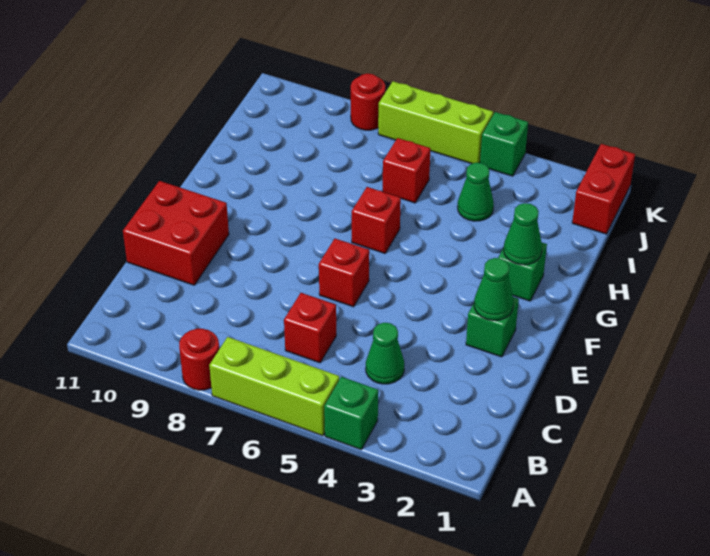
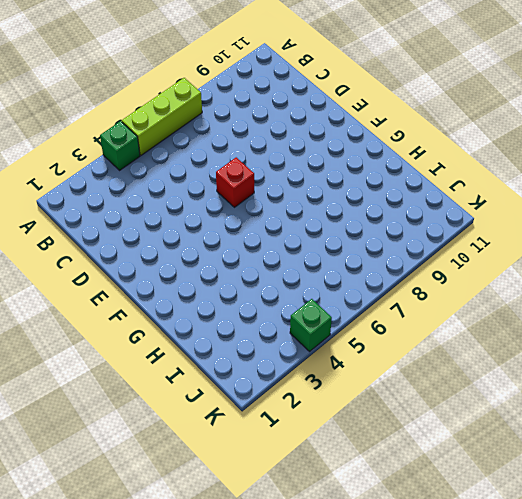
none -> red round brick A8 level 1
none -> green cone C4 level 1
none -> red brick C6 level 1

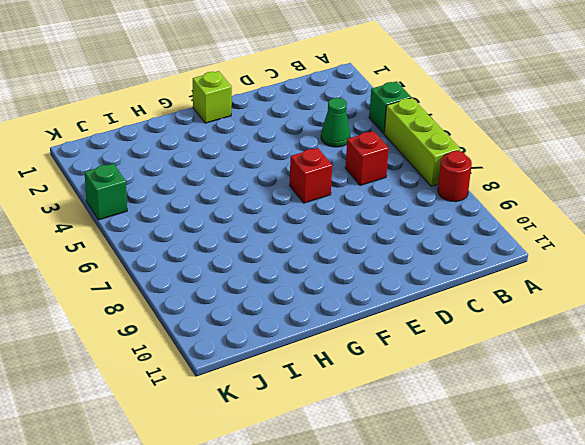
lime brick F1 level 1 -> none
none -> red brick D10:E11 level 1
none -> green brick E2 level 1
none -> green brick G2 level 1

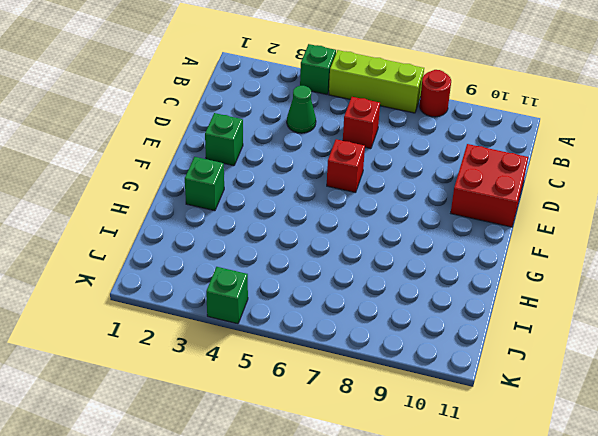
none -> red brick G6 level 1
none -> green cone I4 level 1
none -> red brick I6 level 1

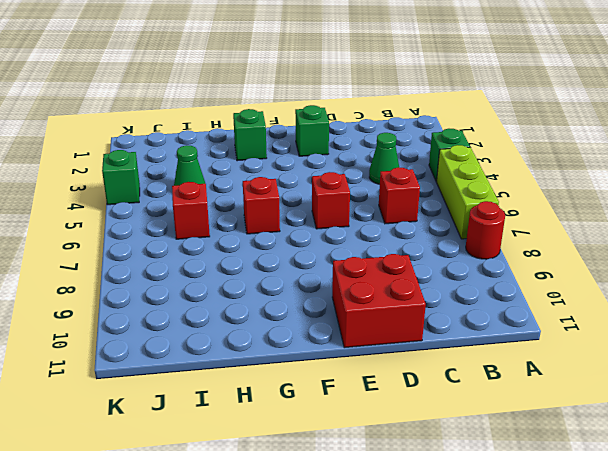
none -> red brick J1:K1 level 1
none -> lime brick K5:K7 level 1
none -> red round brick K8 level 1

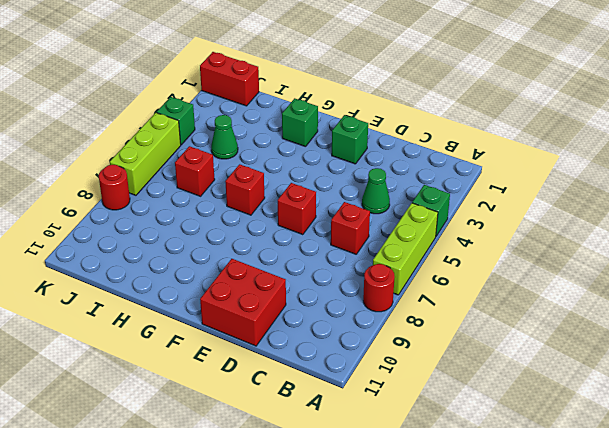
none -> green cone E2 level 2
none -> green cone G2 level 2

